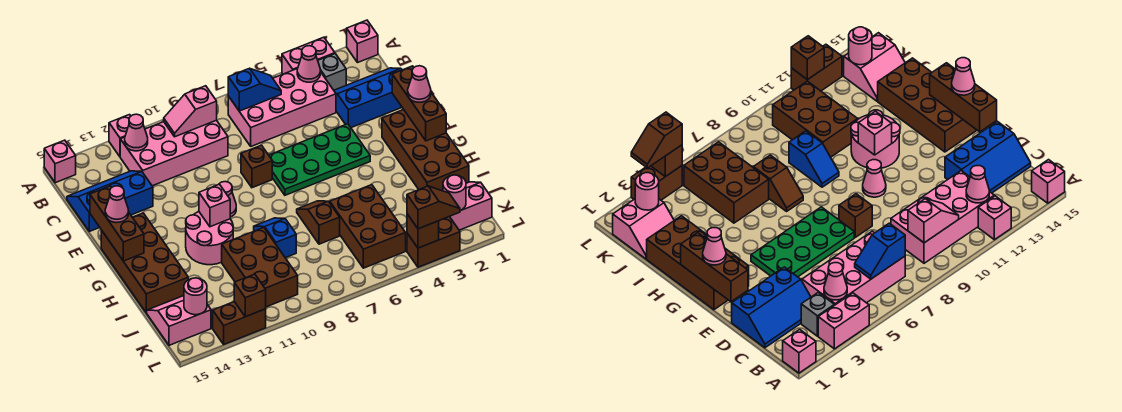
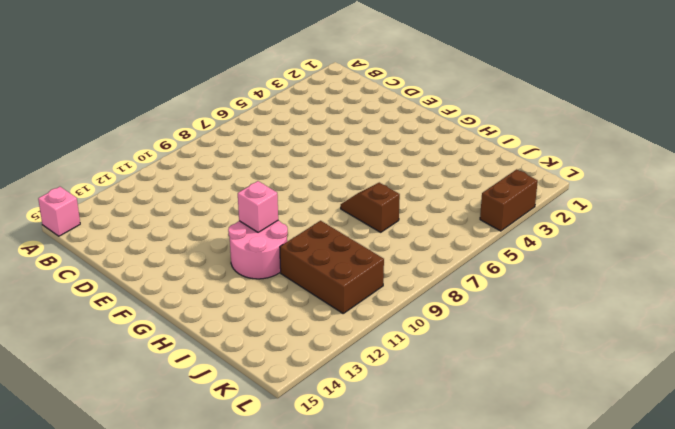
none -> pink brick A1 level 1
none -> pink brick A3:A4 level 1
none -> pink brick A12 level 1
none -> grey brick B3 level 1

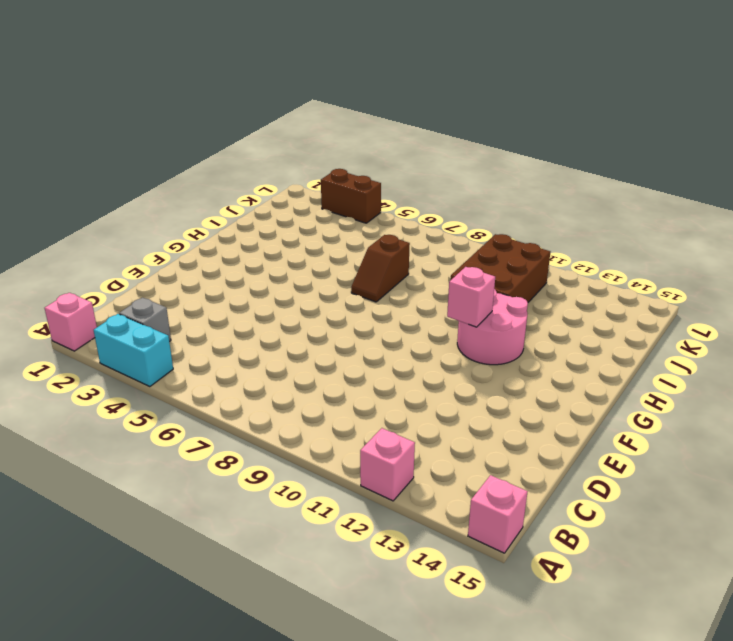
cyan brick A3:A4 level 1 -> pink brick A3:A4 level 1
none -> pink brick B4:C7 level 1
none -> pink brick B9:C12 level 1
none -> blue slope C1:D3 level 1 top D
none -> blue slope C13:D15 level 1 top D

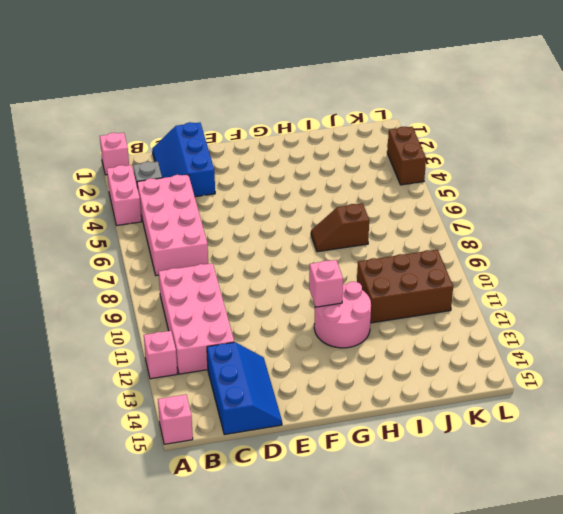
blue slope C13:D15 level 1 top C -> blue slope C13:D15 level 1 top D
none -> green plate E4:F7 level 1
none -> brown brick E8 level 1
none -> brown brick F1:I2 level 1
none -> pink cone F10 level 1

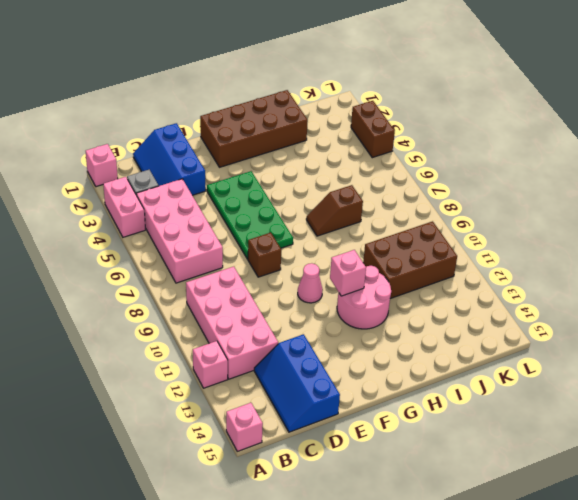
none -> brown brick F14:I15 level 1
none -> blue slope H9:I9 level 1 top I
none -> brown brick I5:K6 level 1
none -> pink slope J1:K2 level 1 top K

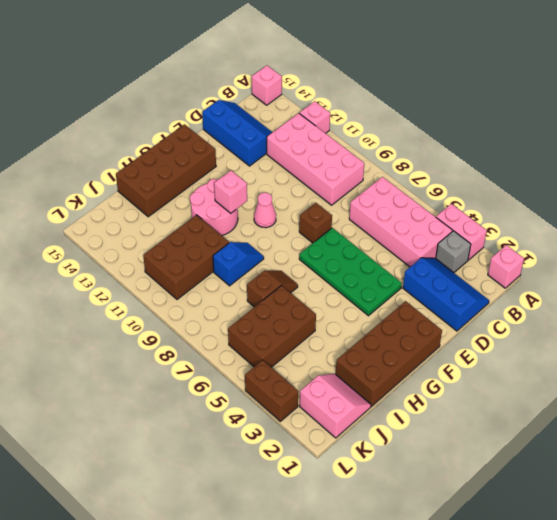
none -> pink slope J14:K15 level 1 top K
none -> brown brick L12:L13 level 1
none -> pink cone B4 level 2
none -> blue slope B6:B7 level 2 top 7

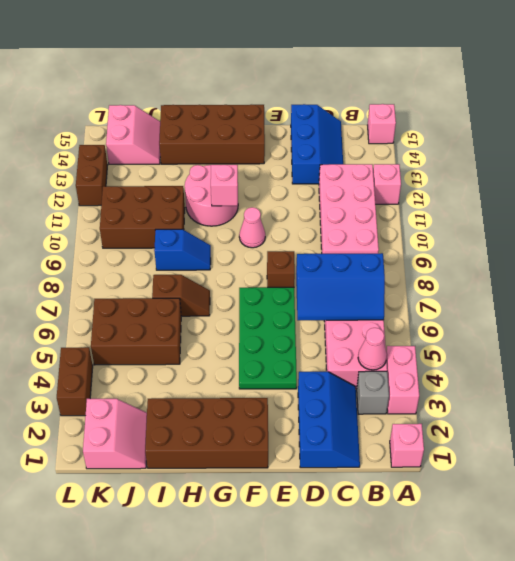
blue slope B6:D7 level 2 top 7 -> blue slope B6:B7 level 2 top 7
none -> pink slope B9:B10 level 2 top 9
none -> pink cone B12 level 2
none -> brown brick E1:G1 level 2
none -> brown brick E15:G15 level 2

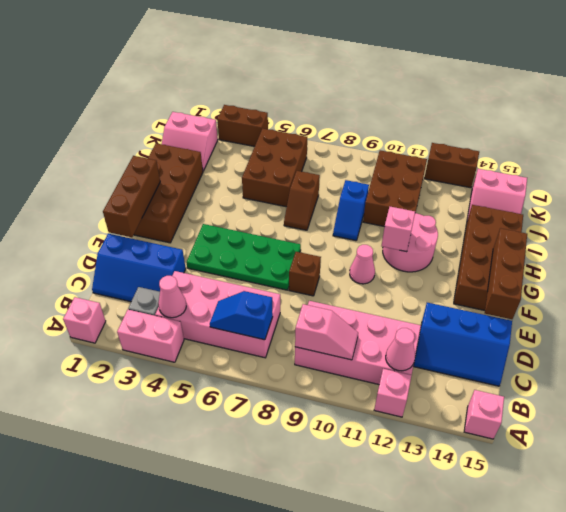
none -> pink round brick K2 level 2
none -> pink round brick K14 level 2
none -> brown brick L4 level 2
none -> brown brick L12 level 2

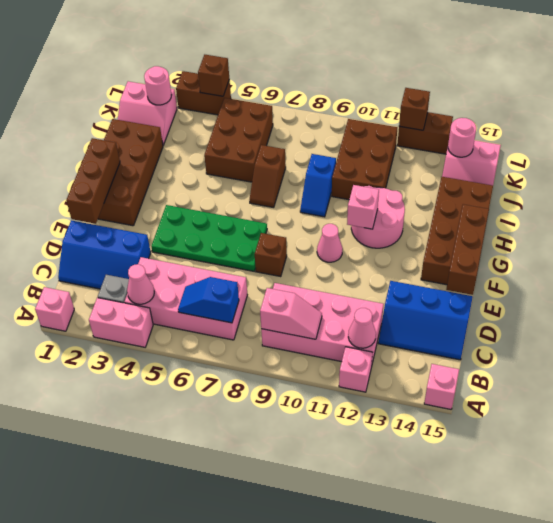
none -> pink cone F1 level 3
none -> pink cone F15 level 3
none -> brown slope L3:L4 level 3 top 4

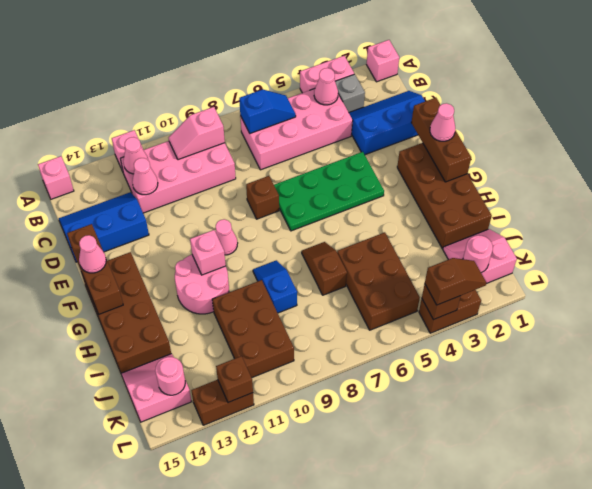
pink cone C12 level 2 -> none

